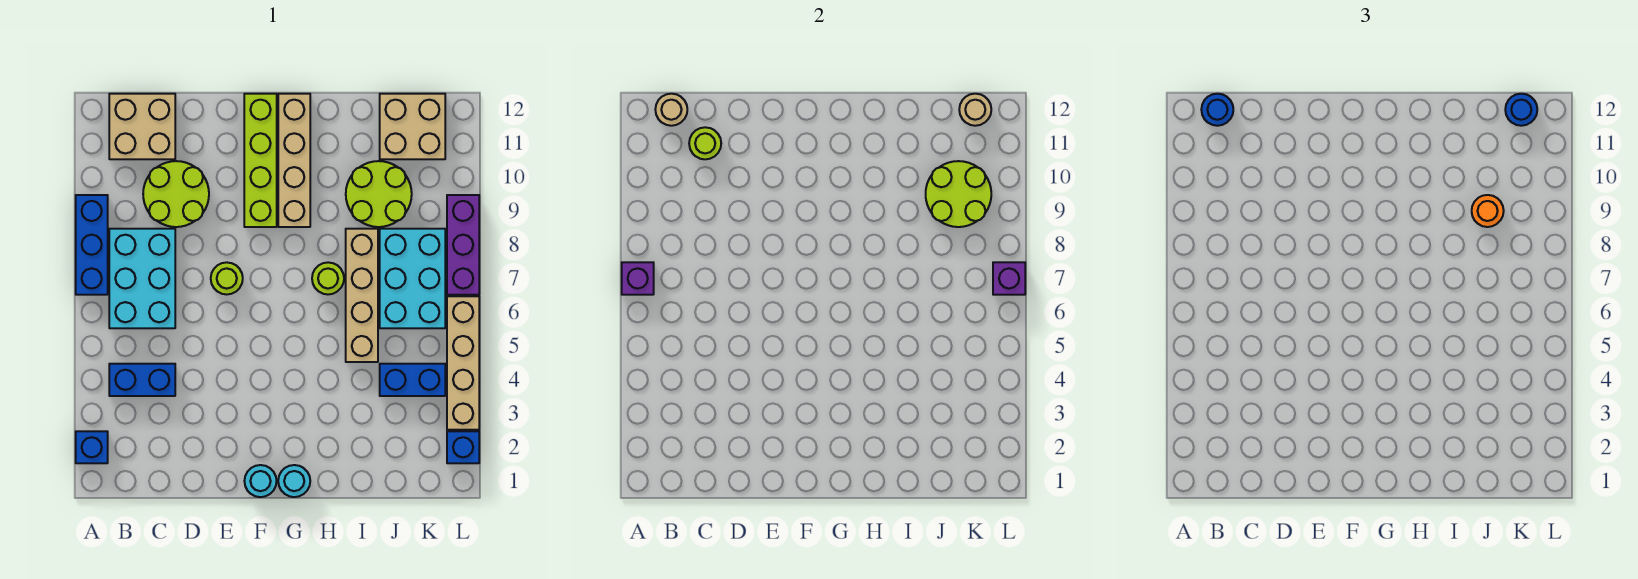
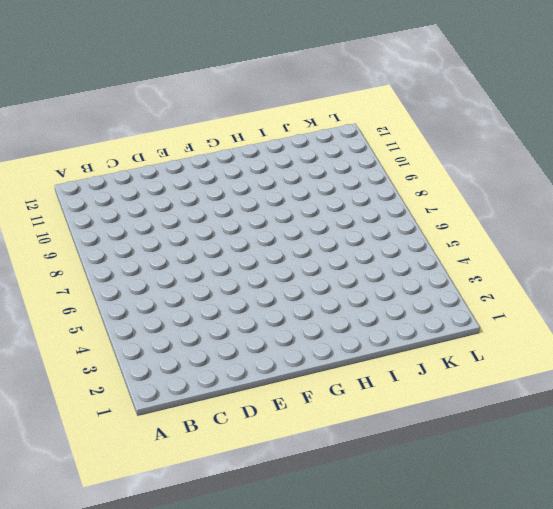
none -> blue brick A2 level 1
none -> blue brick A7:A9 level 1
none -> blue brick B4:C4 level 1

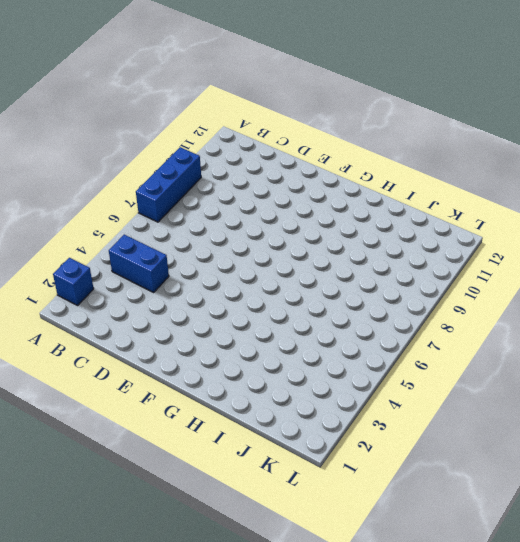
none -> cyan brick B6:C8 level 1
none -> tan brick B11:C12 level 1
none -> lime round brick C9:D10 level 1

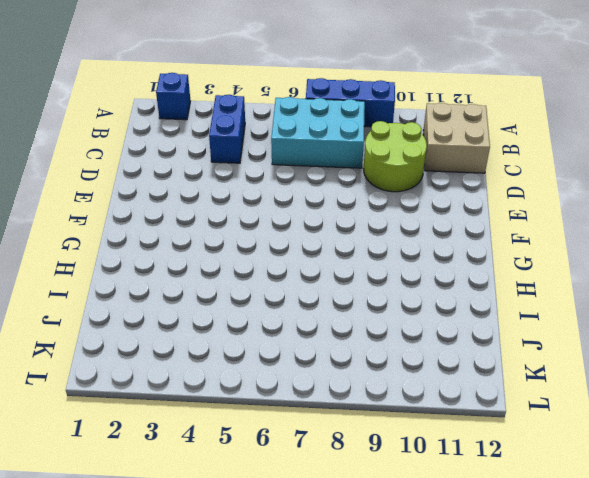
none -> lime round brick E7 level 1
none -> cyan round brick F1 level 1
none -> lime brick F9:F12 level 1

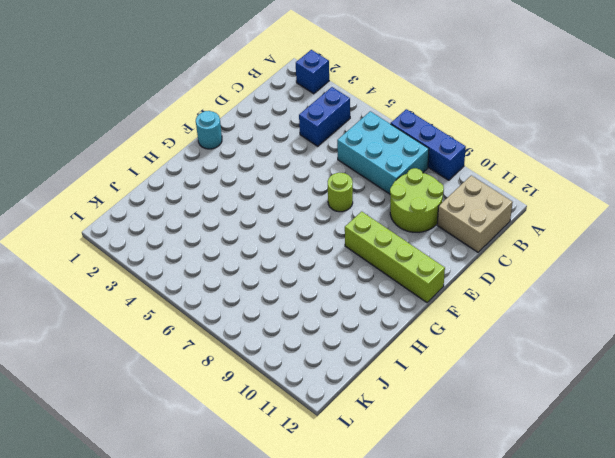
none -> cyan round brick G1 level 1
none -> tan brick G9:G12 level 1
none -> lime round brick H7 level 1

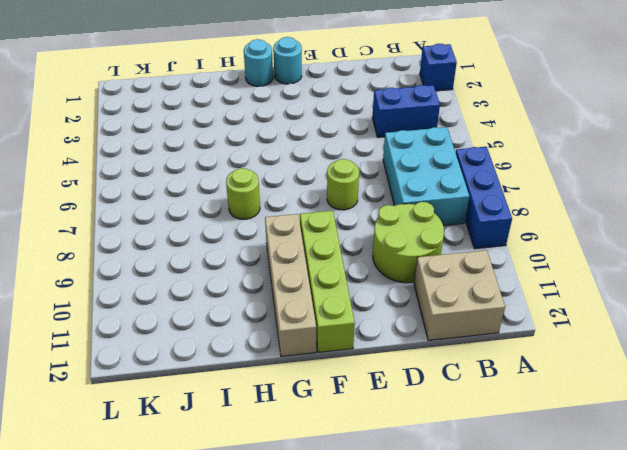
none -> tan brick I5:I8 level 1
none -> lime round brick I9:J10 level 1
none -> blue brick J4:K4 level 1

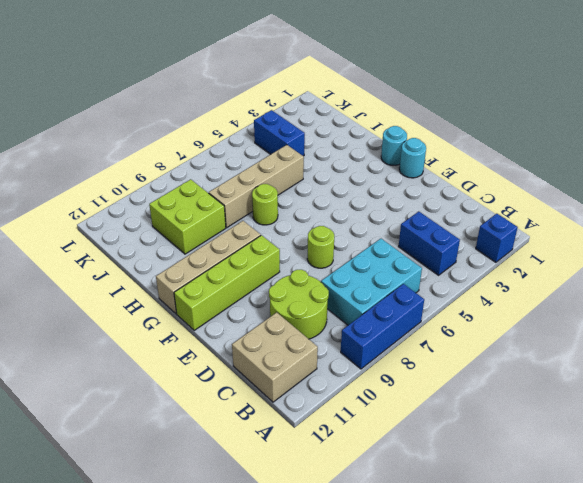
lime brick I9:J10 level 1 -> lime round brick I9:J10 level 1
none -> cyan brick J6:K8 level 1
none -> tan brick J11:K12 level 1
none -> blue brick L2 level 1

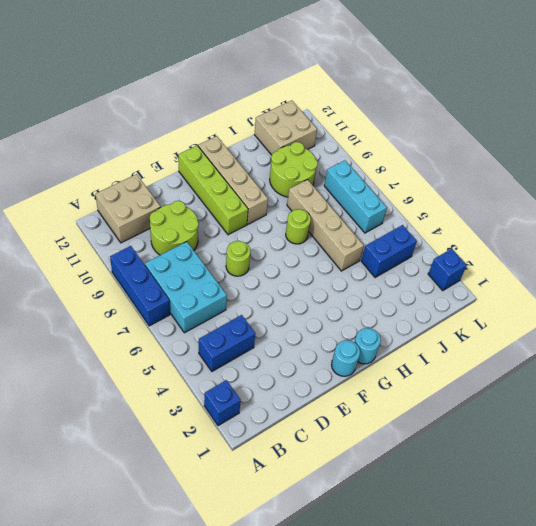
cyan brick K6:K8 level 1 -> cyan brick J6:K8 level 1
none -> tan brick L3:L6 level 1
none -> purple brick L7:L9 level 1
none -> purple brick A7 level 2

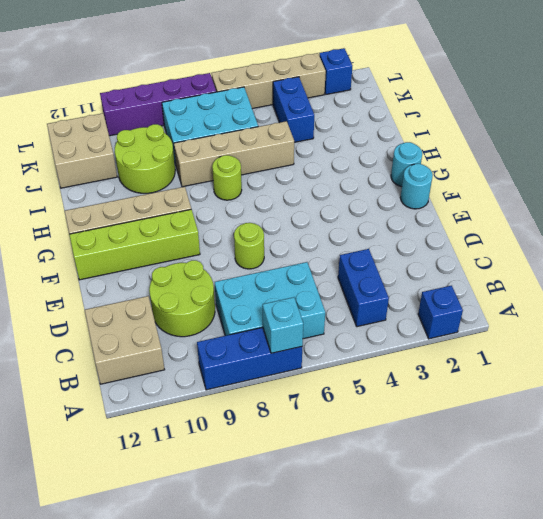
cyan brick A7 level 2 -> purple brick A7 level 2
purple brick L7:L10 level 1 -> purple brick L7:L9 level 1
none -> tan round brick B12 level 2
none -> lime round brick C11 level 2
none -> lime round brick J9:K10 level 2

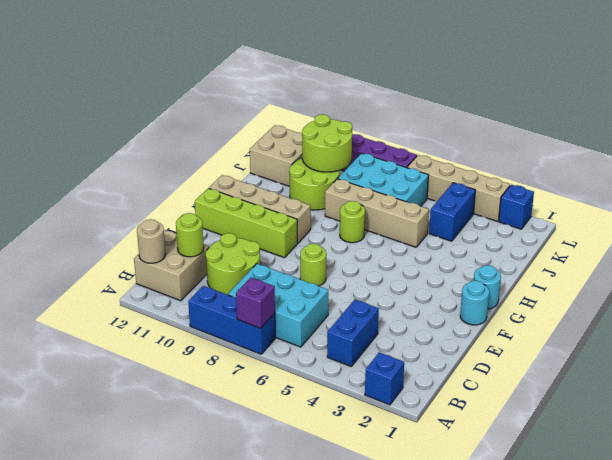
none -> tan round brick K12 level 2
none -> purple brick L7 level 2
none -> blue round brick B12 level 3

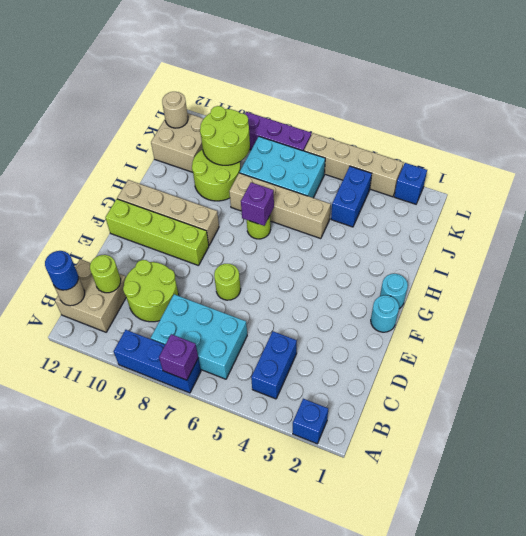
purple brick H7 level 2 -> purple brick L7 level 2
none -> orange round brick J9 level 3
none -> blue round brick K12 level 3

